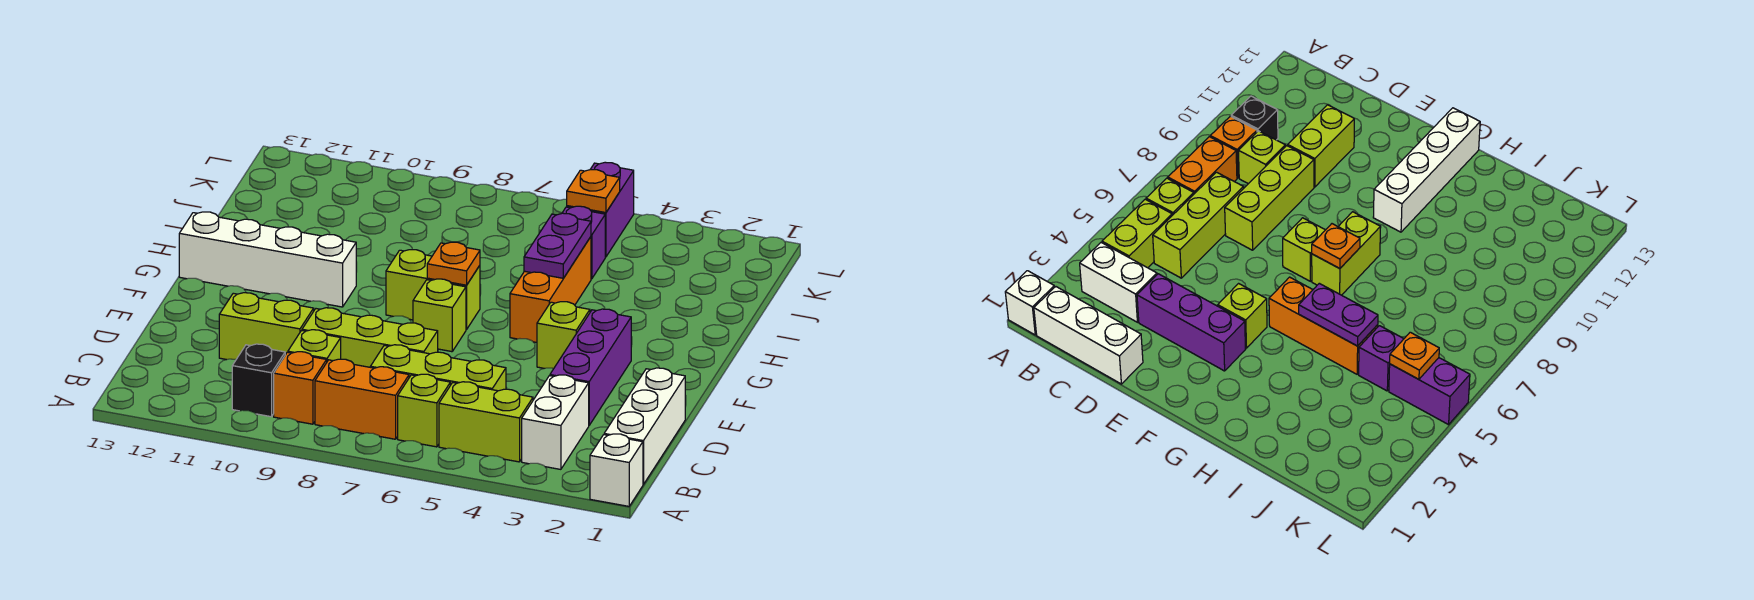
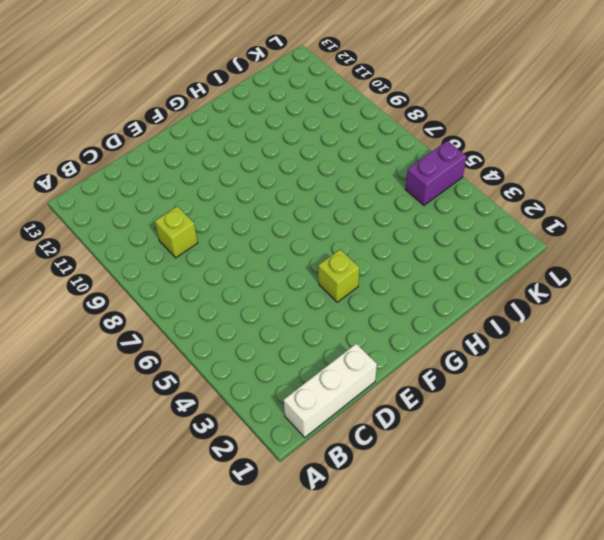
none -> white brick A1 level 1
none -> white brick B3:C3 level 1
none -> lime brick B4:B5 level 1

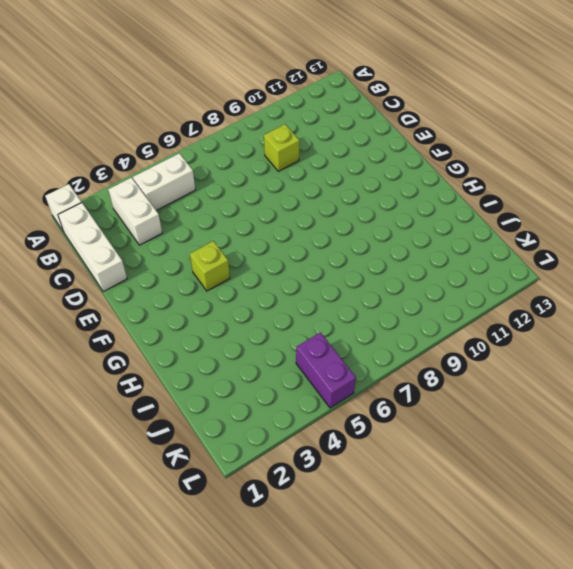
white brick B4:B5 level 1 -> lime brick B4:B5 level 1
none -> lime brick B6 level 1
none -> orange brick B7:B8 level 1
none -> orange brick B9 level 1

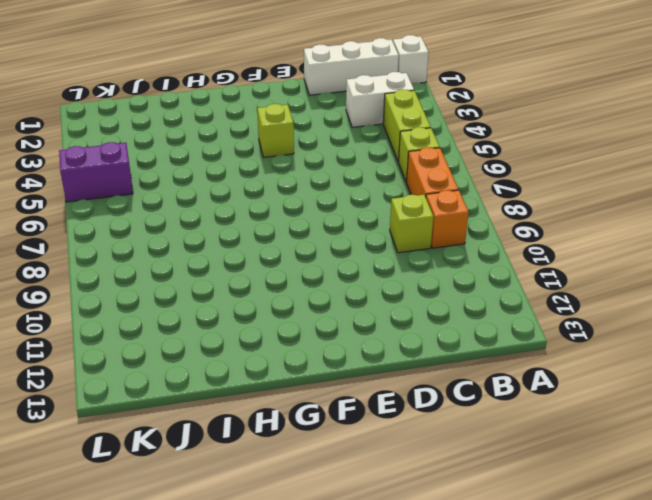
none -> black brick B10 level 1
none -> lime brick C5:C7 level 1
none -> purple brick D3:F3 level 1

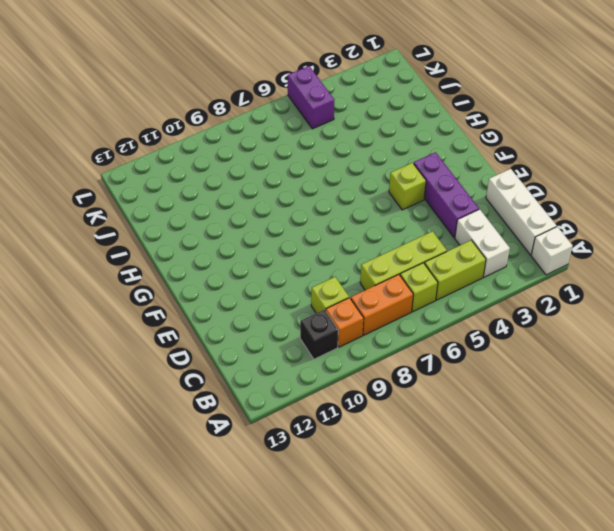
none -> lime brick D7:D9 level 1
none -> lime brick D10:D11 level 1
none -> lime brick F7 level 1

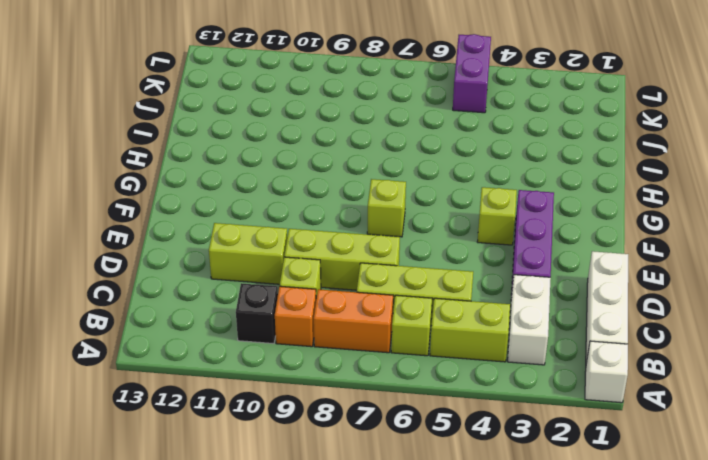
none -> orange brick G5:I5 level 1
none -> lime brick G7:G8 level 1
none -> white brick G10:G13 level 1

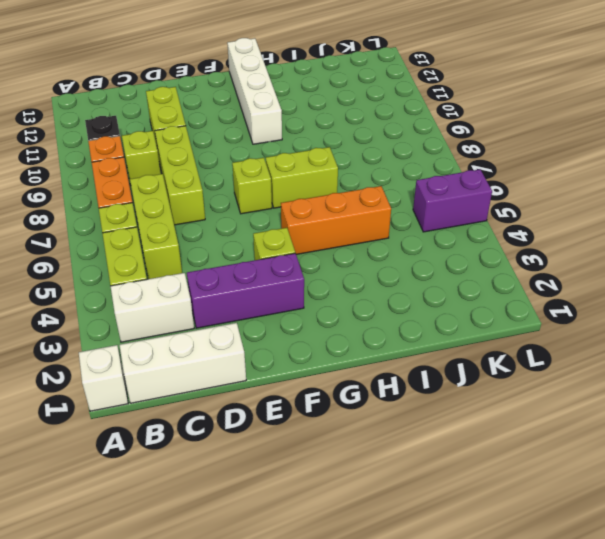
lime brick G7:H7 level 1 -> lime brick G7:G8 level 1
none -> purple brick J5 level 1
none -> orange plate G7 level 2
none -> purple plate H5:I5 level 2

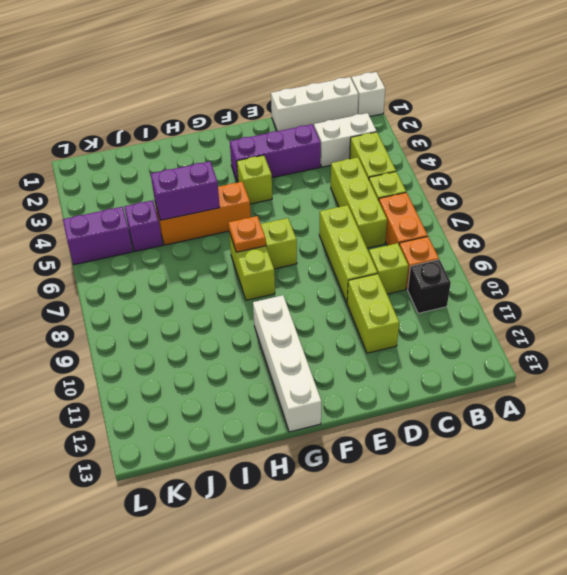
purple brick H5:I5 level 2 -> purple plate H5:I5 level 2
none -> orange plate K5 level 2

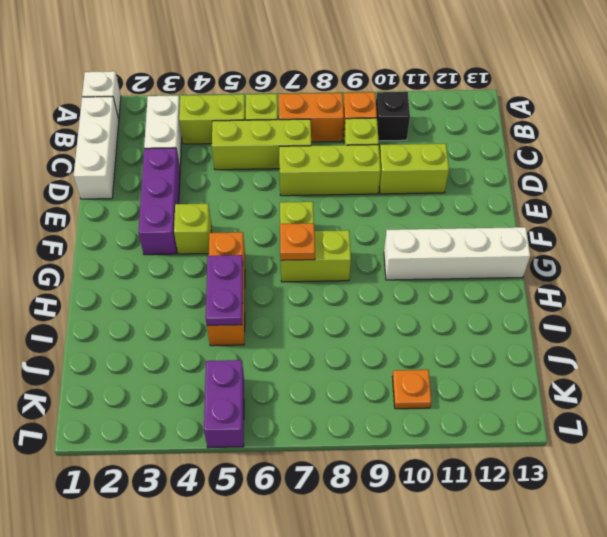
orange plate K10 level 1 -> orange plate K5 level 2
none -> purple brick J5 level 1

